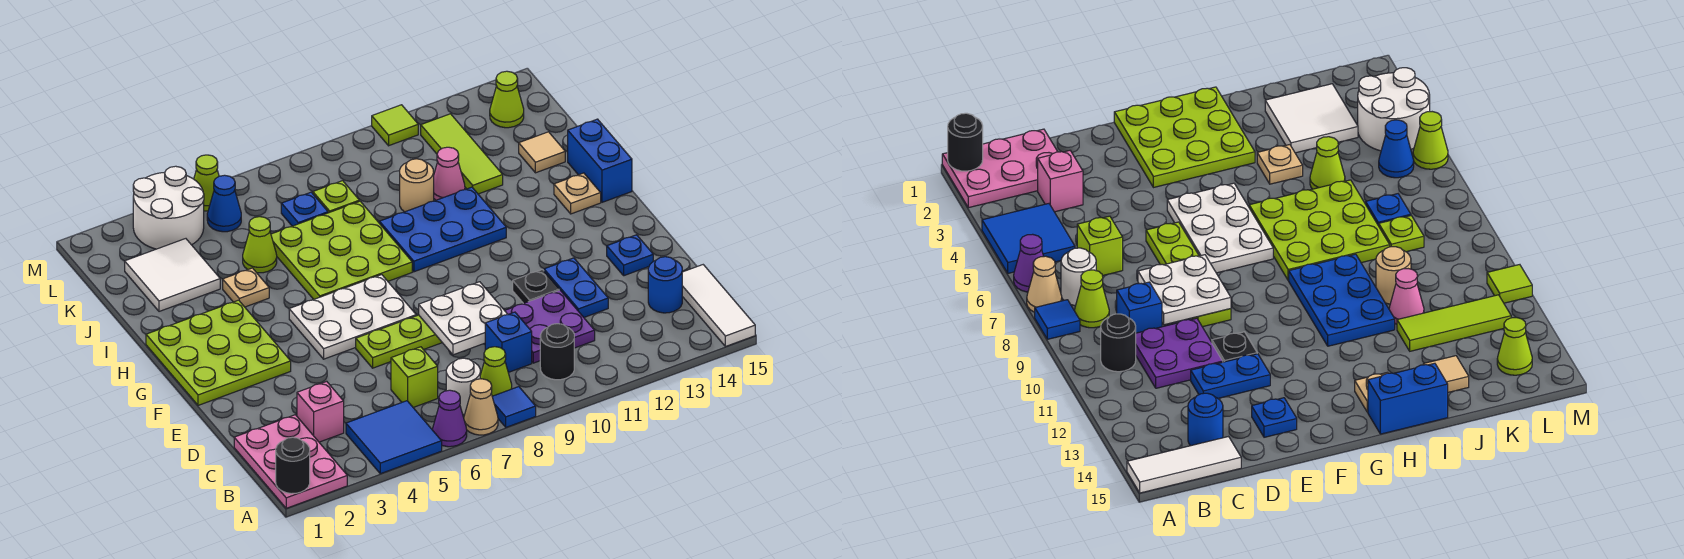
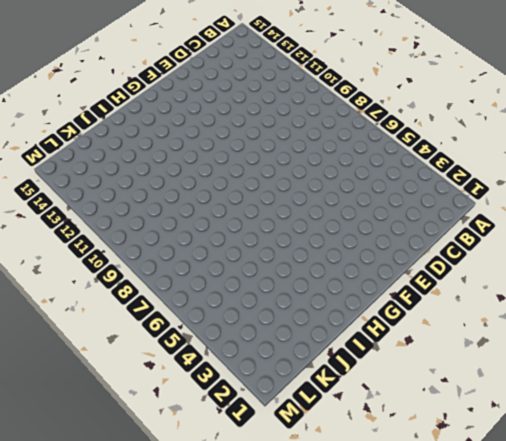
none -> pink plate A1:C2 level 1
none -> blue tile A4:B5 level 1
none -> purple cone A6 level 1
none -> tan cone A7 level 1

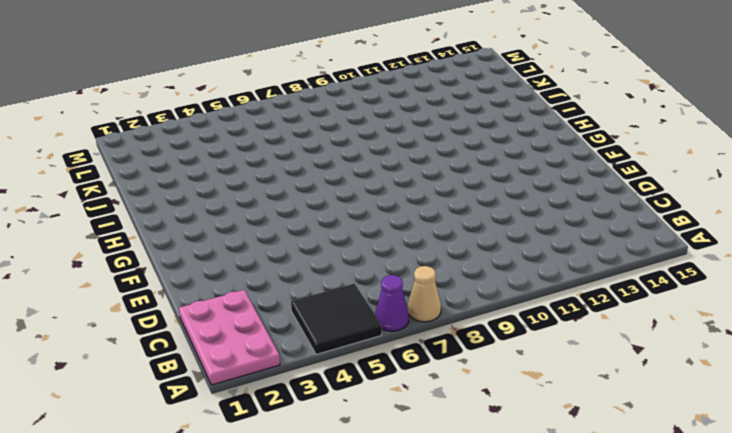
black tile A4:B5 level 1 -> blue tile A4:B5 level 1
none -> blue tile A8 level 1
none -> white tile A15:C15 level 1
none -> white round brick B7 level 1
none -> lime cone B8 level 1

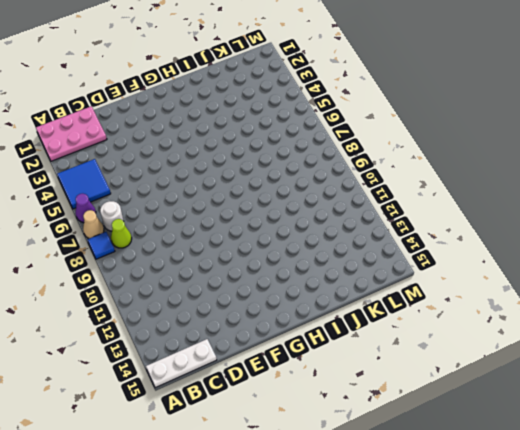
white plate A15:C15 level 1 -> white tile A15:C15 level 1
none -> black round brick B10 level 1
none -> pink brick C3 level 1
none -> lime brick C6 level 1
none -> blue brick C9 level 1

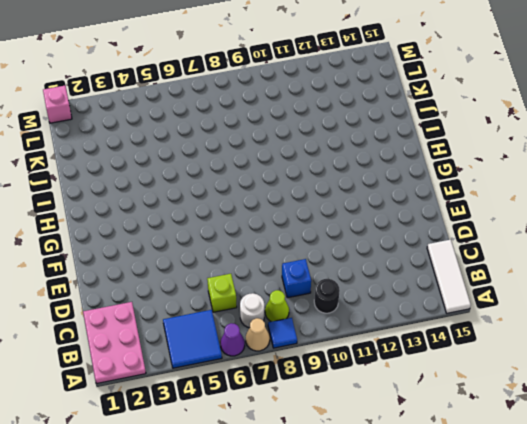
pink brick M1 level 1 -> pink brick C3 level 1
none -> purple plate C10:D11 level 1
none -> blue round brick C14 level 1
none -> blue plate D12:E12 level 1
none -> lime plate E6:E9 level 1

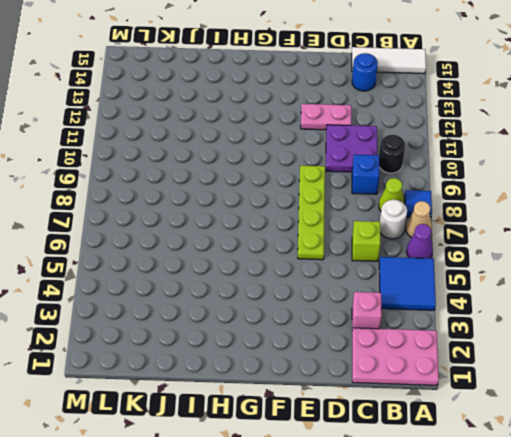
pink plate D12:E12 level 1 -> blue plate D12:E12 level 1
none -> black plate E11 level 1
none -> blue plate E14 level 1
none -> lime plate F1:H3 level 1
none -> white plate F5:G7 level 1

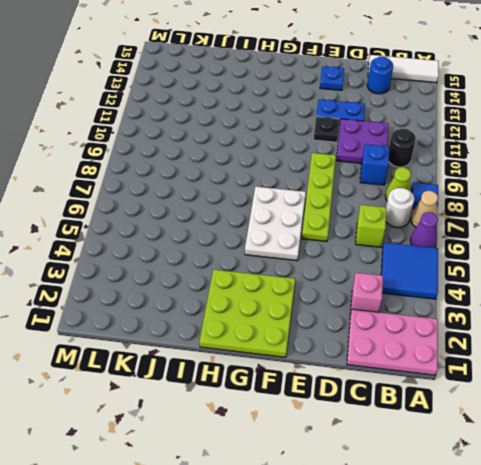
none -> lime plate H6:J8 level 1
none -> blue plate H9:I11 level 1
none -> tan plate H14 level 1
none -> blue brick H15:I15 level 1

